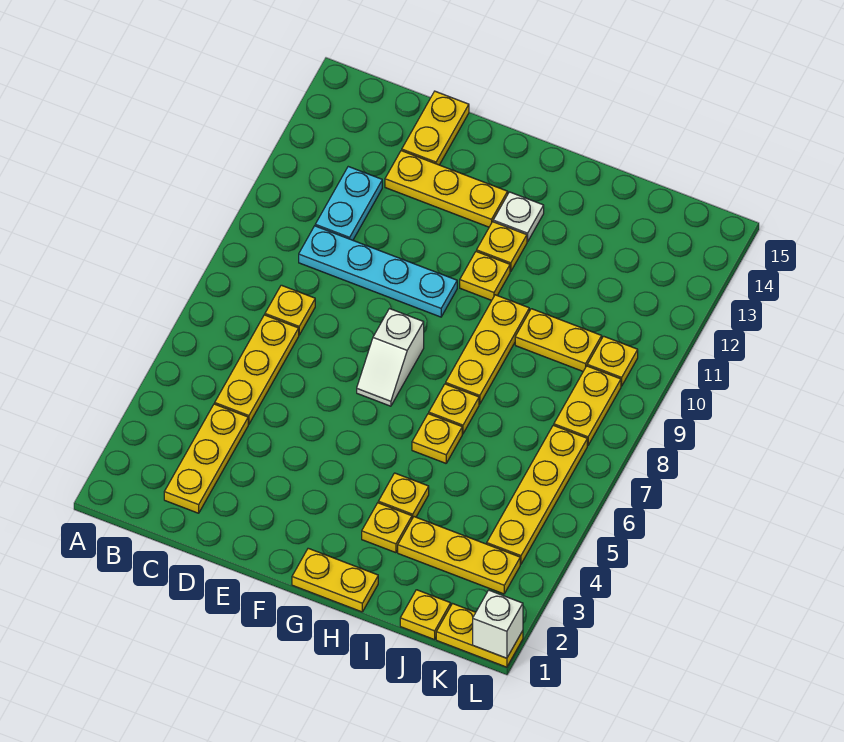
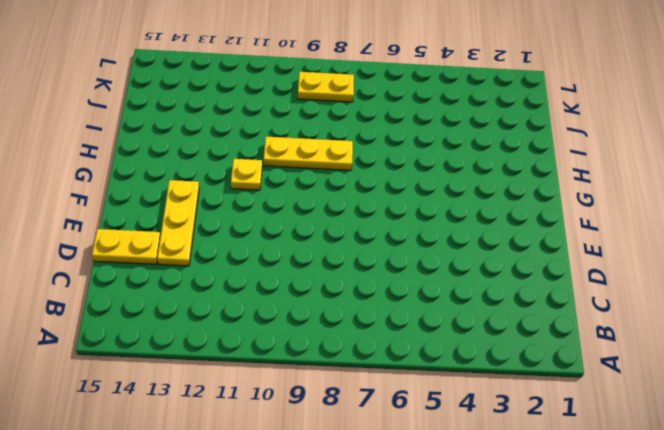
none -> yellow plate C2:C4 level 1
none -> yellow plate C5:C7 level 1
none -> yellow plate C8 level 1

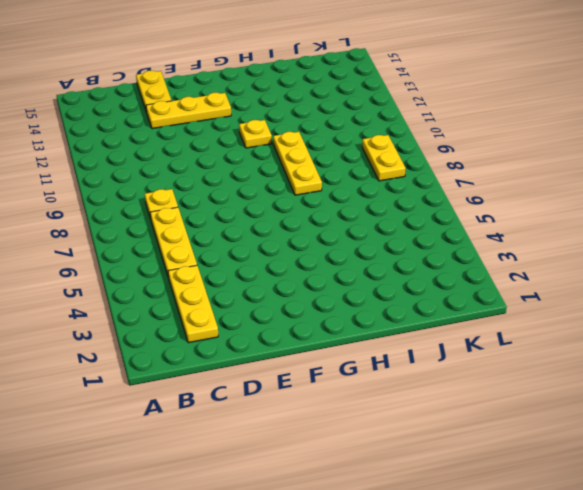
none -> cyan plate C10:F10 level 1
none -> cyan plate C11:C12 level 1
none -> white slope F7:F8 level 1 top 8

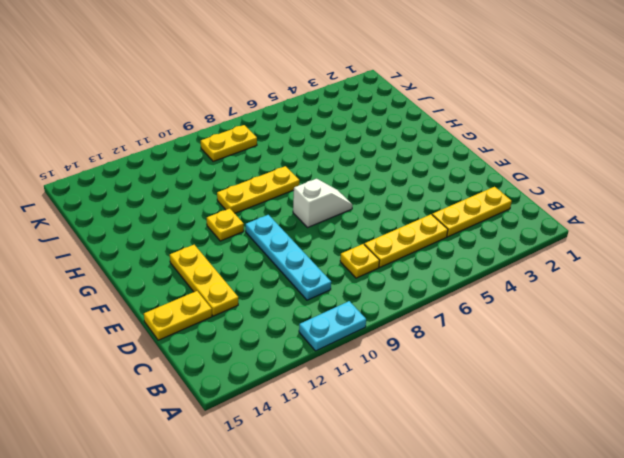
cyan plate A10:A11 level 1 -> cyan plate C11:C12 level 1
none -> yellow plate G1:H1 level 1
none -> yellow plate G12 level 1
none -> white plate G13 level 1

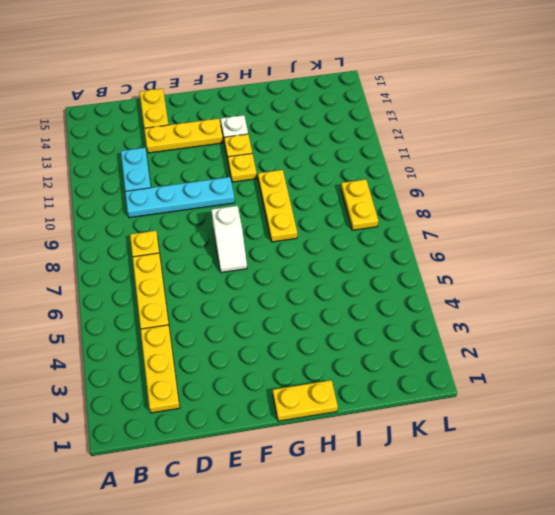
none -> yellow plate H3 level 1
none -> yellow plate H4 level 1
none -> yellow plate H6 level 1

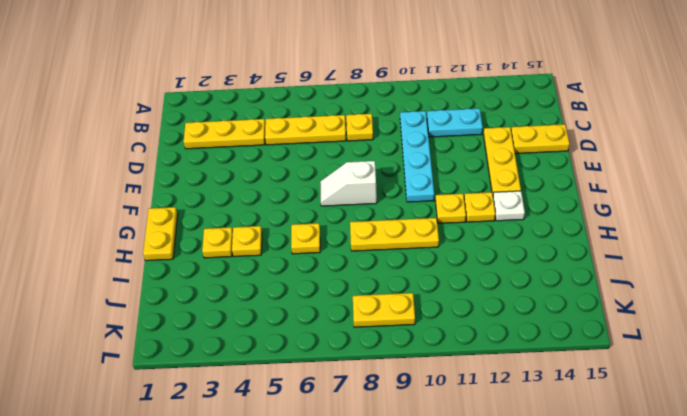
none -> yellow plate H7 level 1
none -> yellow plate I3:K3 level 1
none -> yellow plate I10:J10 level 1

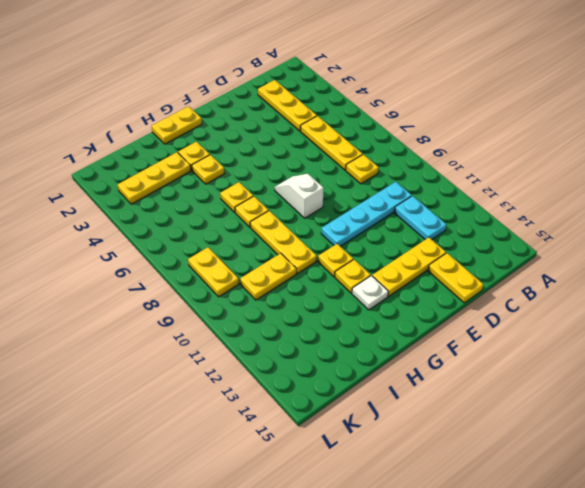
none -> yellow plate J1 level 1
none -> yellow plate K1:L1 level 1
none -> yellow plate K4:K7 level 1

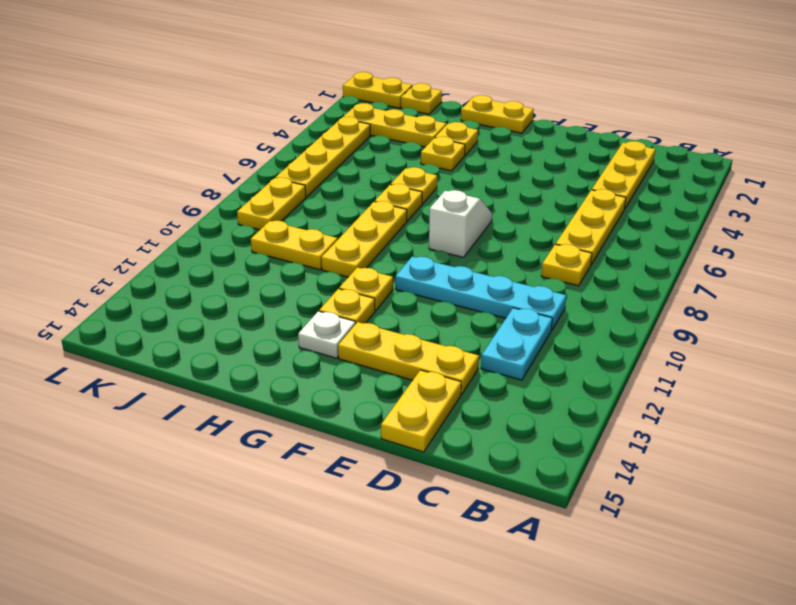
none -> yellow plate K10 level 1
none -> white brick L1 level 2

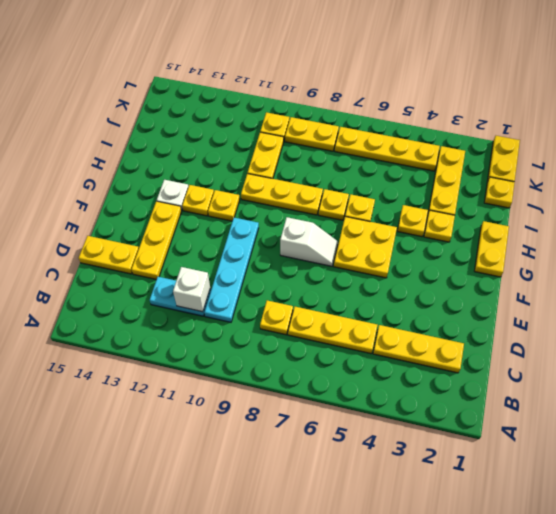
white brick C11 level 2 -> white brick L1 level 2
yellow plate F5:G6 level 1 -> none

